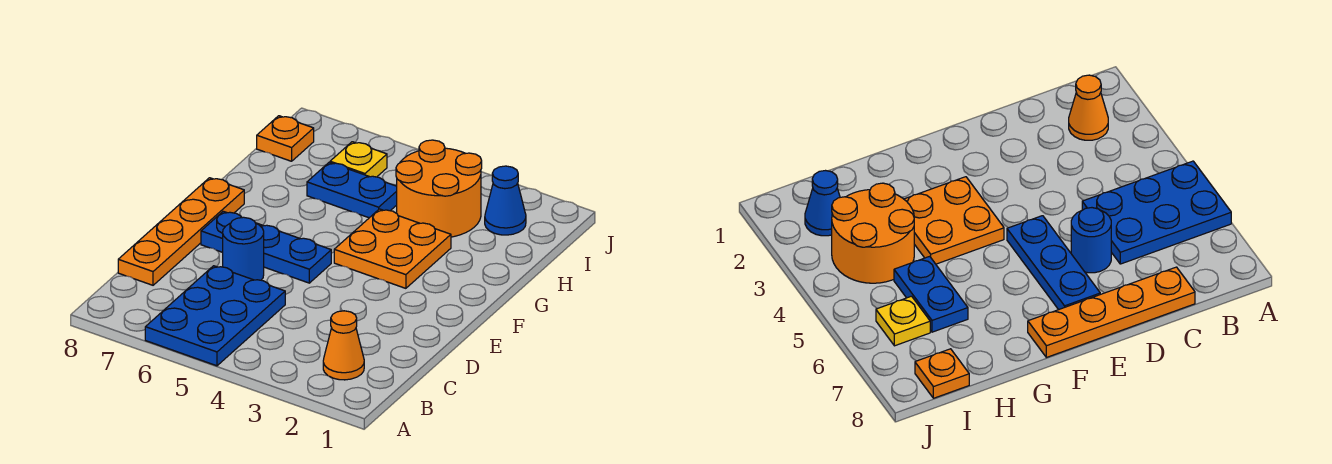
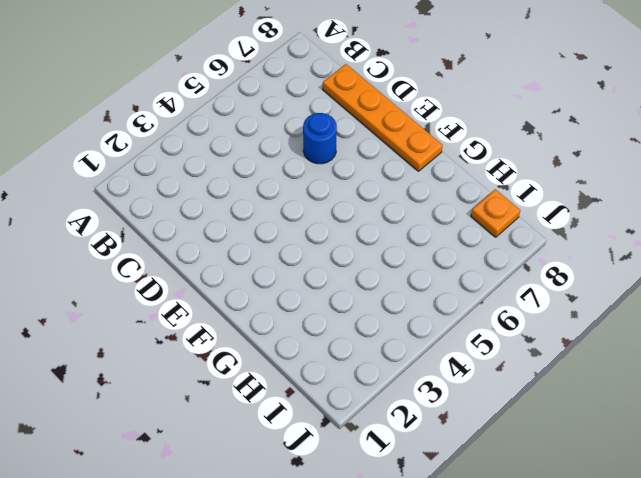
none -> blue plate A5:C6 level 1
none -> orange cone B2 level 1

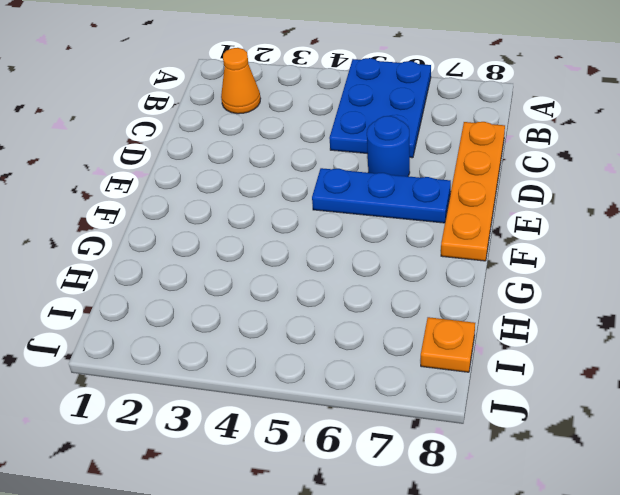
none -> orange plate F3:G4 level 1
none -> orange round brick H3:I4 level 1

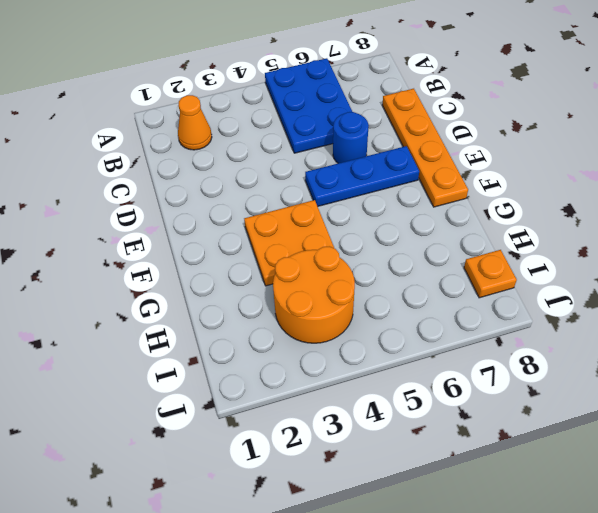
none -> blue plate H5:H6 level 1
none -> blue cone I2 level 1

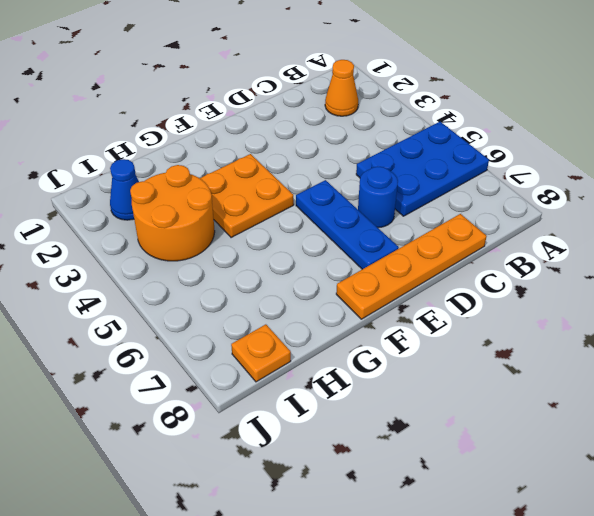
none -> blue plate H5:H6 level 1
none -> yellow plate I6 level 1

